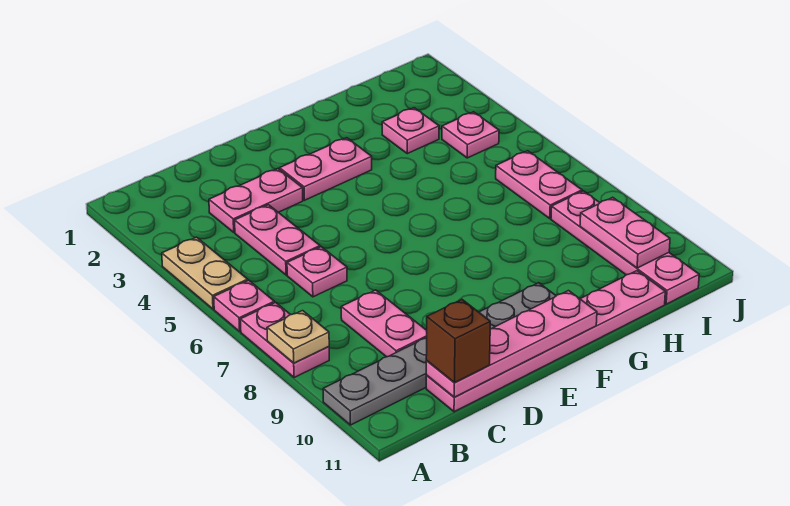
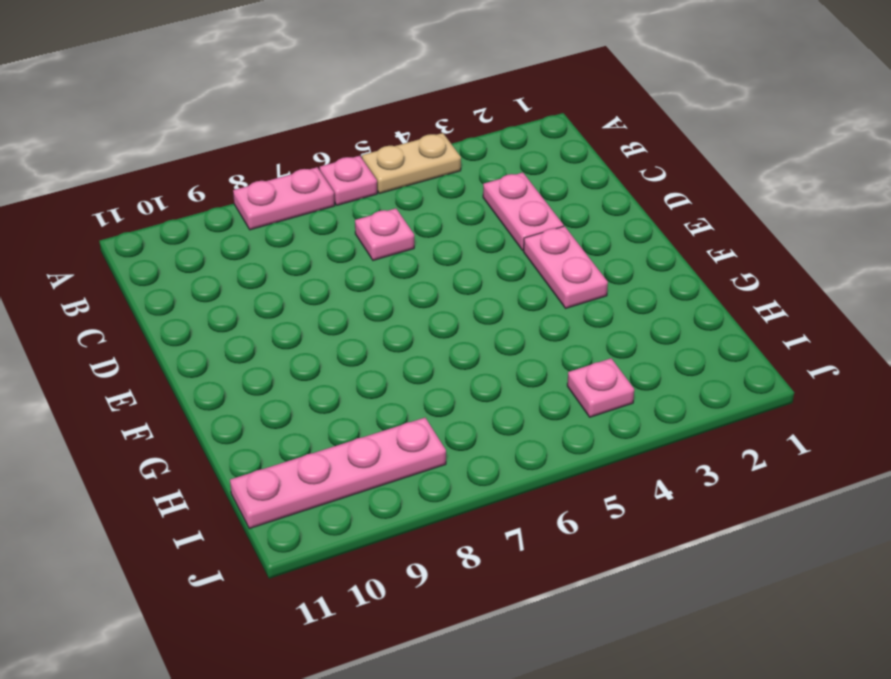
none -> grey plate A10:F10 level 1
none -> pink plate C4:C5 level 1
none -> pink plate C8:C9 level 1

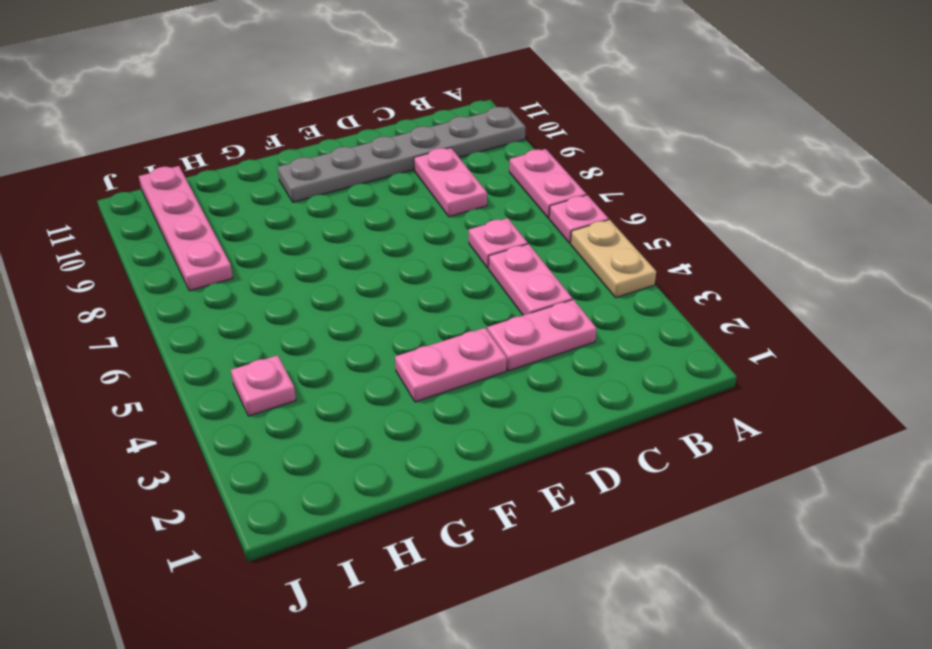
none -> pink plate C11:H11 level 1
none -> pink plate H3 level 1
none -> pink plate I6:I7 level 1

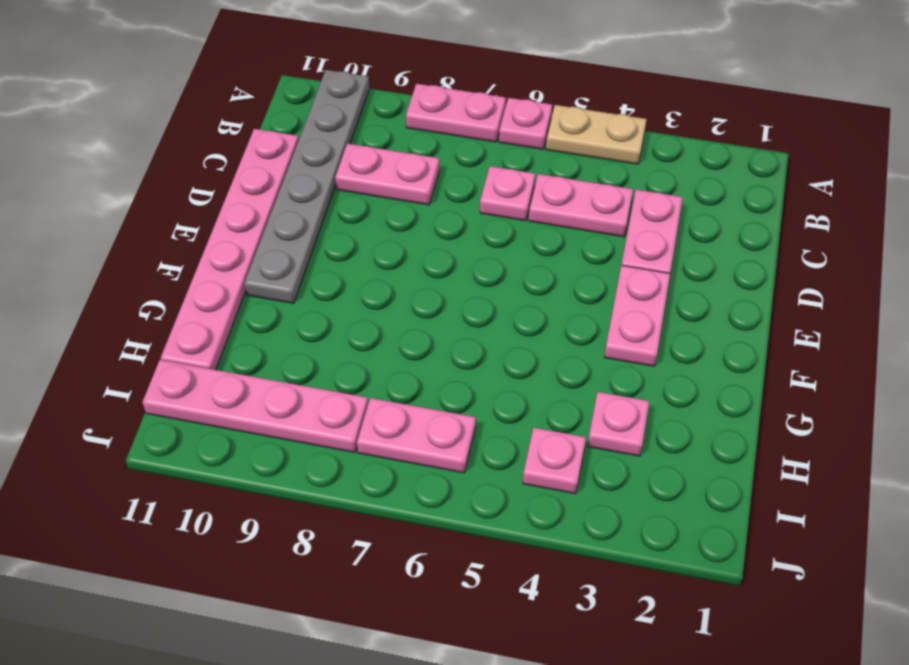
none -> tan plate A8 level 2
none -> pink plate C11:F11 level 2
none -> pink plate I9:I10 level 2

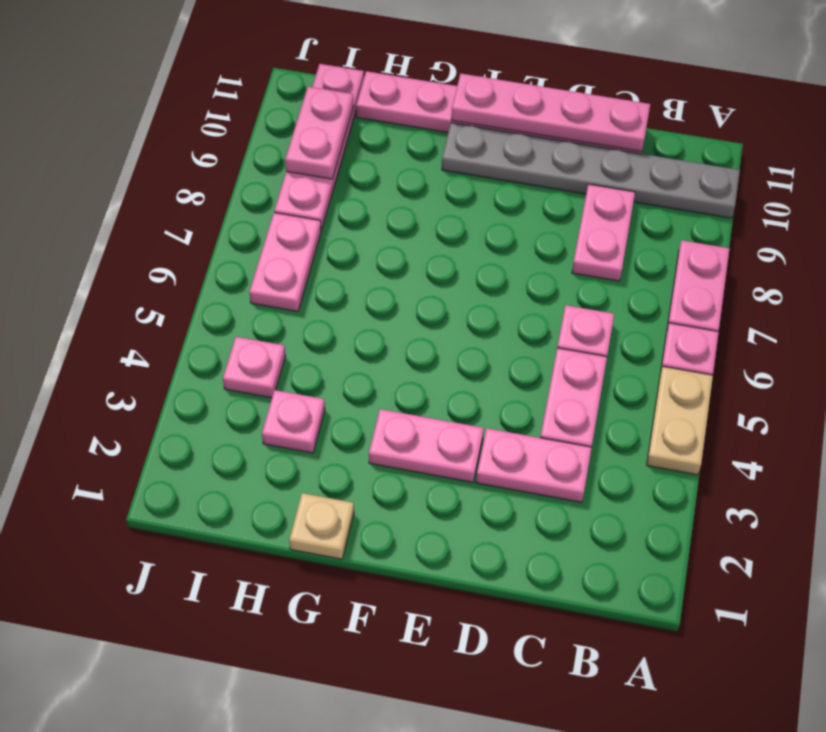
tan plate G1 level 1 -> tan plate A8 level 2
none -> brown brick C11 level 3

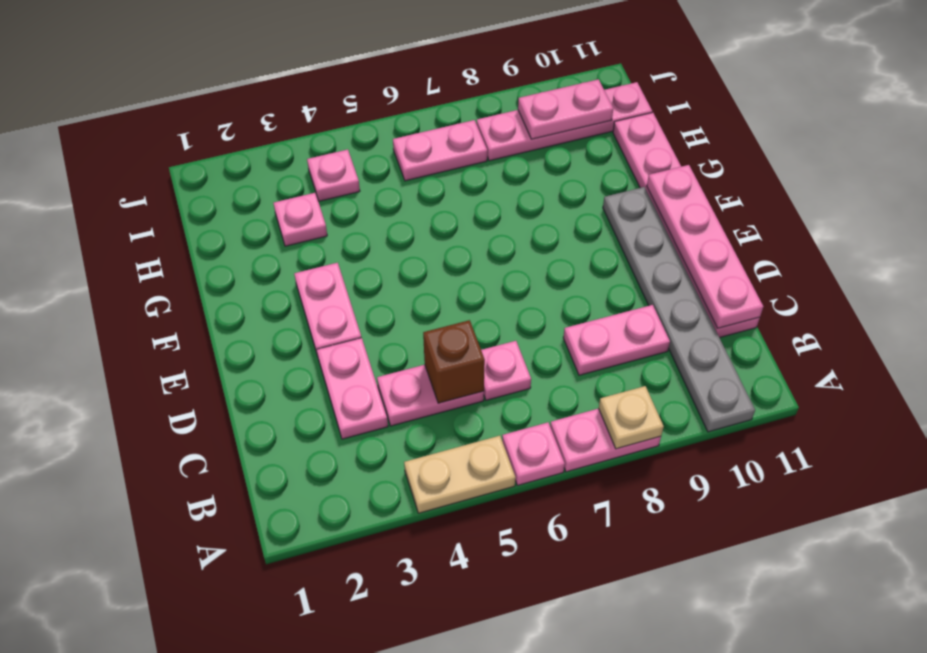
brown brick C5 level 2 -> brown brick C11 level 3

